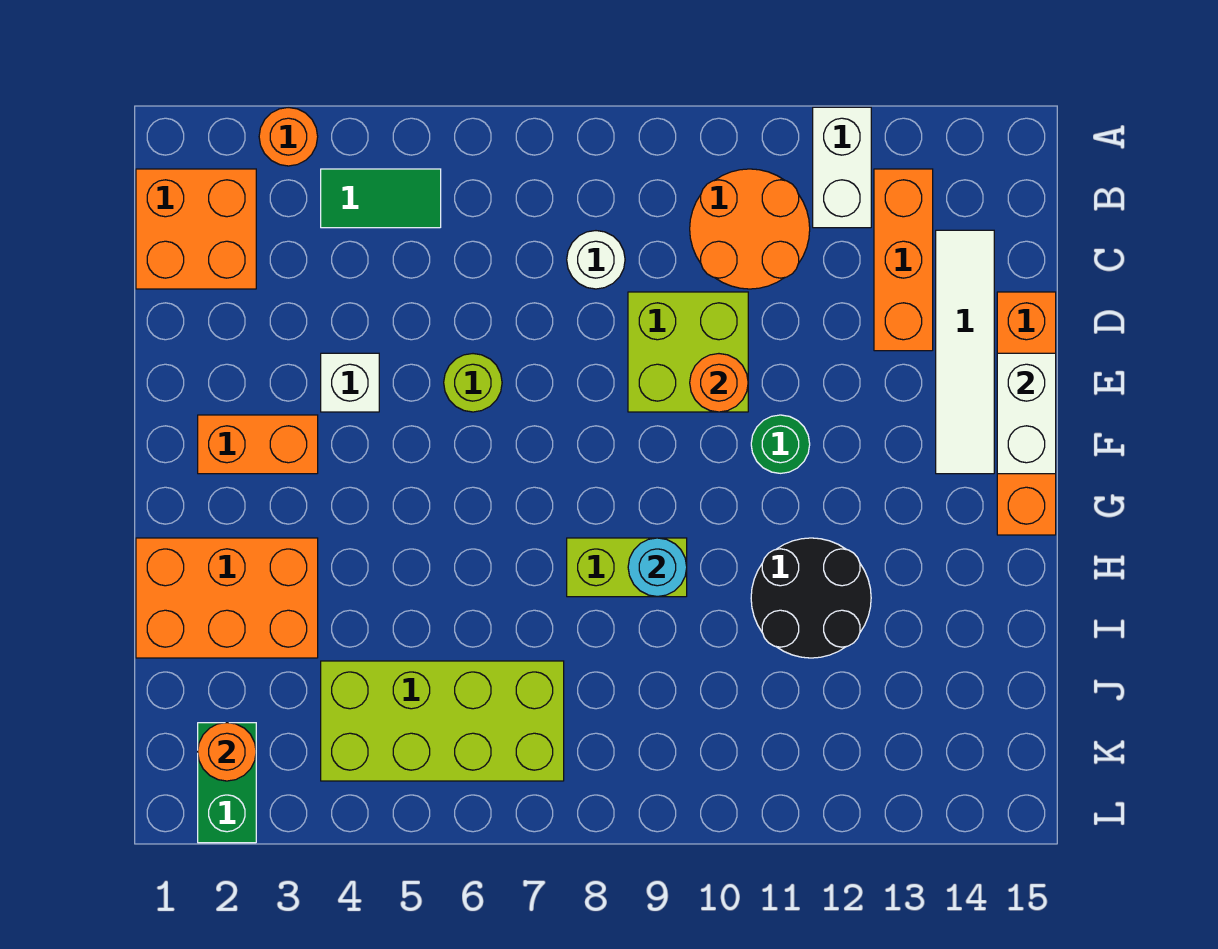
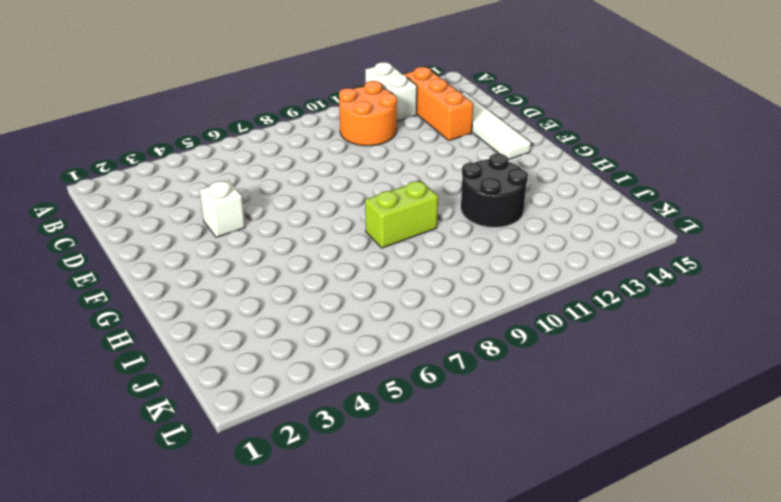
none -> orange round brick A3 level 1
none -> orange brick B1:C2 level 1
none -> green tile B4:B5 level 1

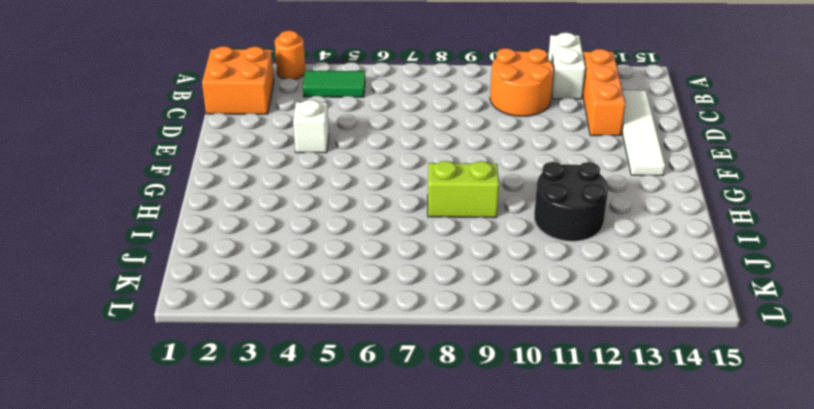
none -> white round brick C8 level 1
none -> lime brick D9:E10 level 1
none -> orange brick D15:G15 level 1

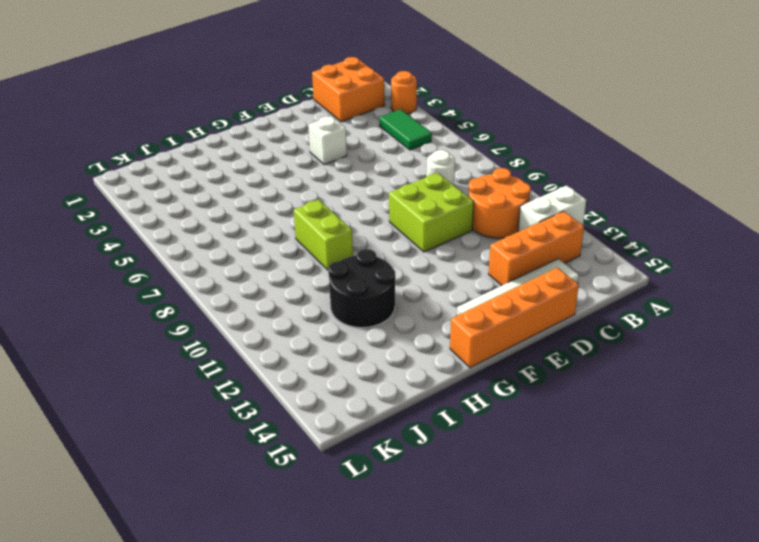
none -> lime round brick E6 level 1
none -> orange brick F2:F3 level 1
none -> green round brick F11 level 1

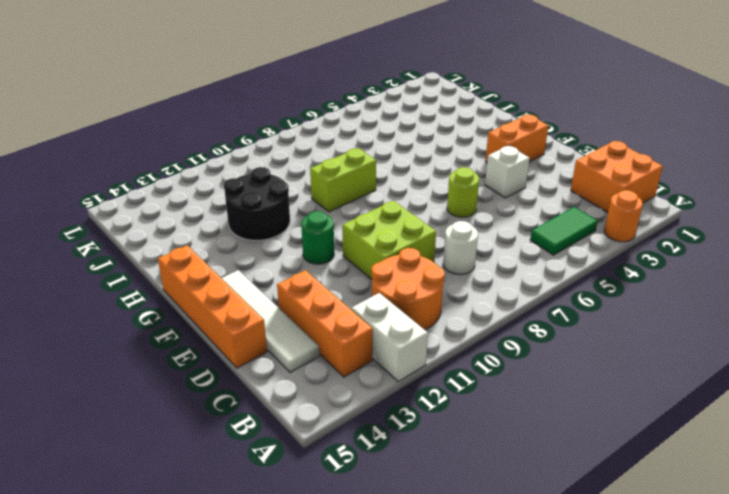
none -> orange brick H1:I3 level 1
none -> lime brick J4:K7 level 1
none -> green brick K2:L2 level 1

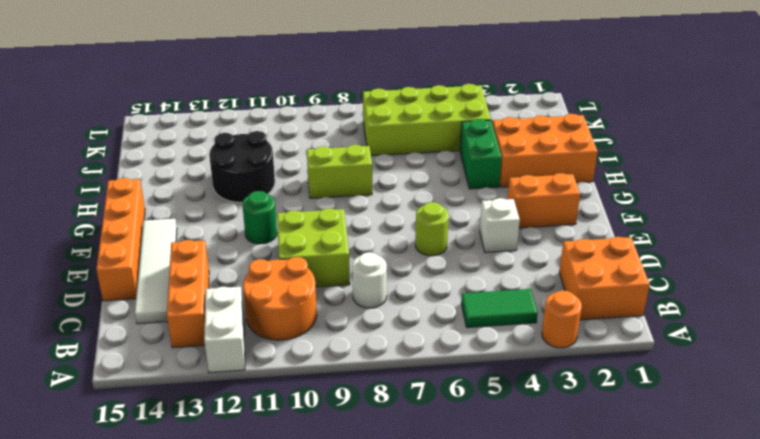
green brick H4:I4 level 1 -> green brick K2:L2 level 1
none -> orange round brick E10 level 2
none -> white brick E15:F15 level 2
none -> cyan round brick H9 level 2

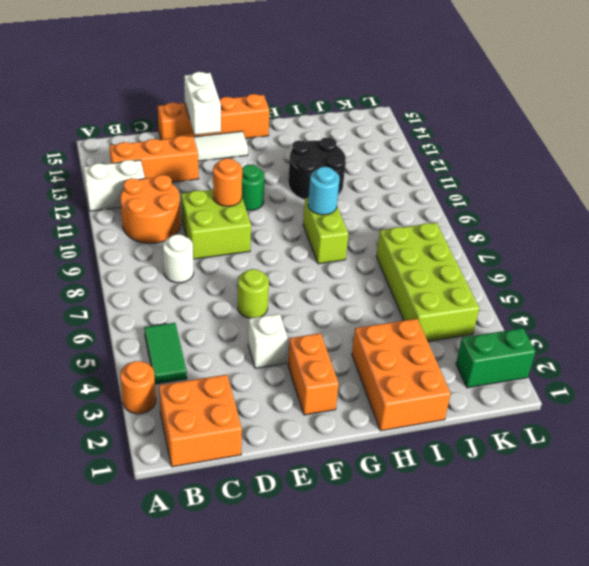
white brick E14:E15 level 2 -> white brick E15:F15 level 2
none -> orange round brick K2 level 2

